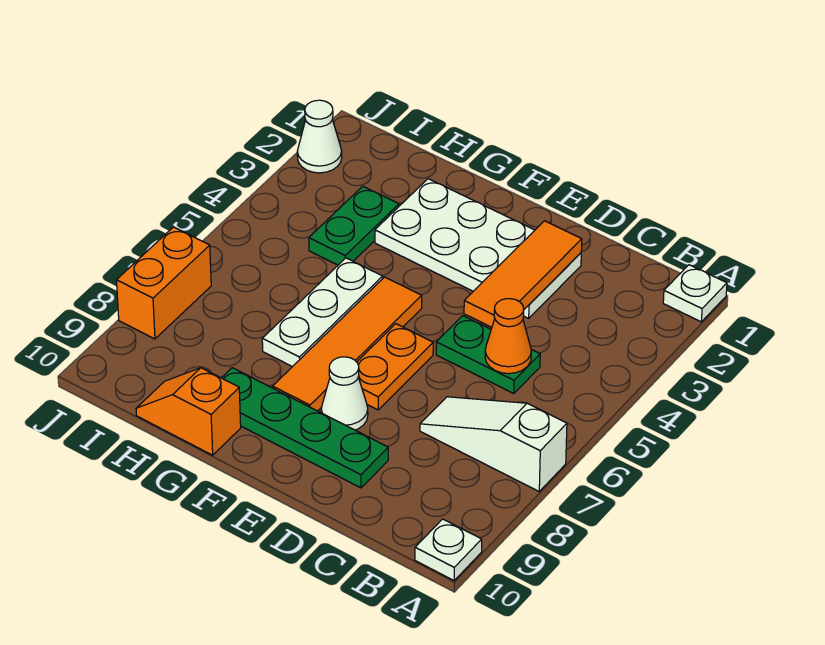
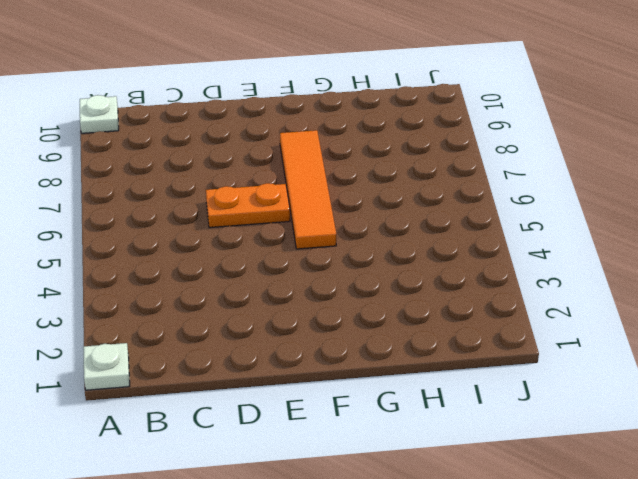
orange plate D6:E6 level 1 -> orange plate E6:E7 level 1
none -> white slope A7:C7 level 1 top A
none -> green plate C5:D5 level 1
none -> white plate D2:G3 level 1

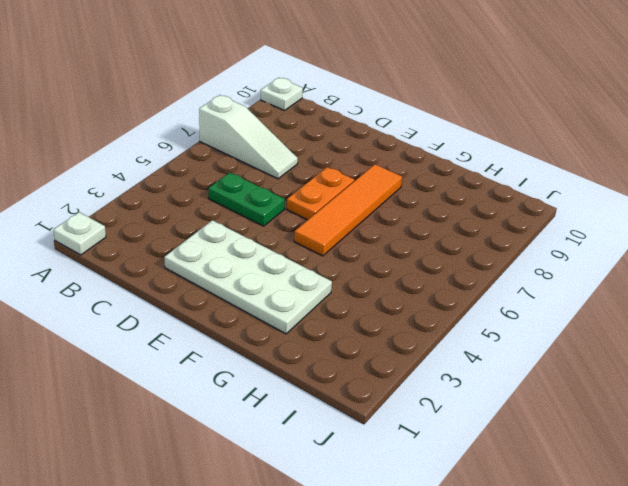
none -> green plate D9:G9 level 1
none -> white cone E8 level 1
none -> white plate G5:G7 level 1

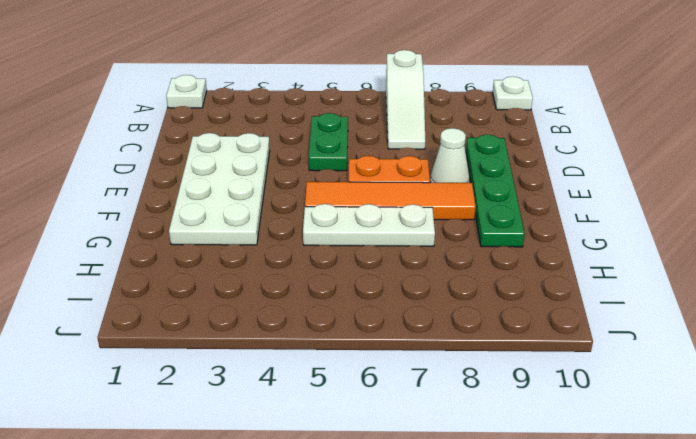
none -> orange slope G10:H10 level 1 top G
none -> green plate H3:H4 level 1
none -> white cone J2 level 1

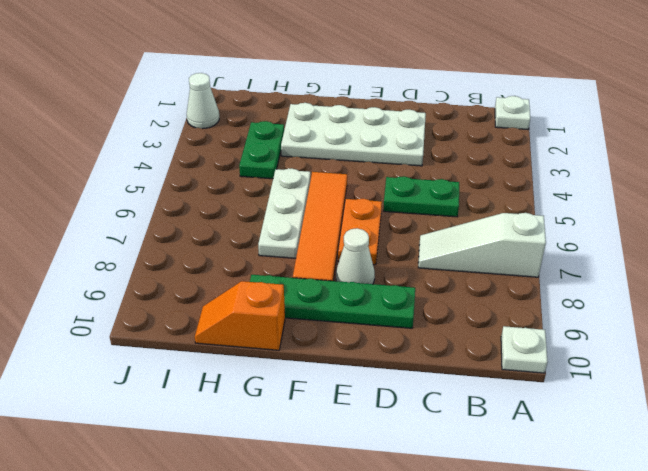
none -> orange brick J7:J8 level 1
none -> orange cone C5 level 2
none -> orange tile D2:D4 level 2

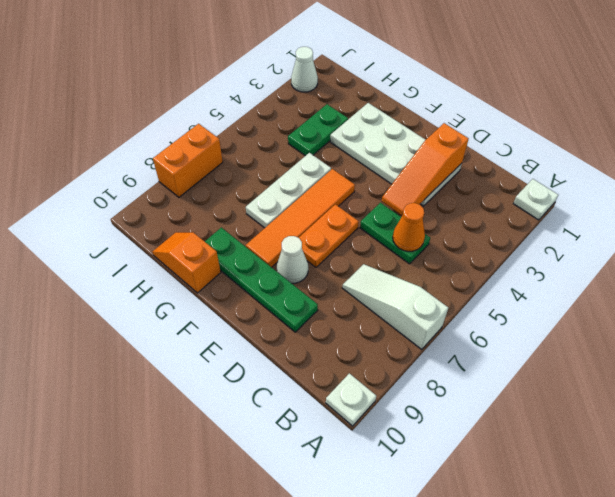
orange slope D2:D4 level 2 top 2 -> orange tile D2:D4 level 2

